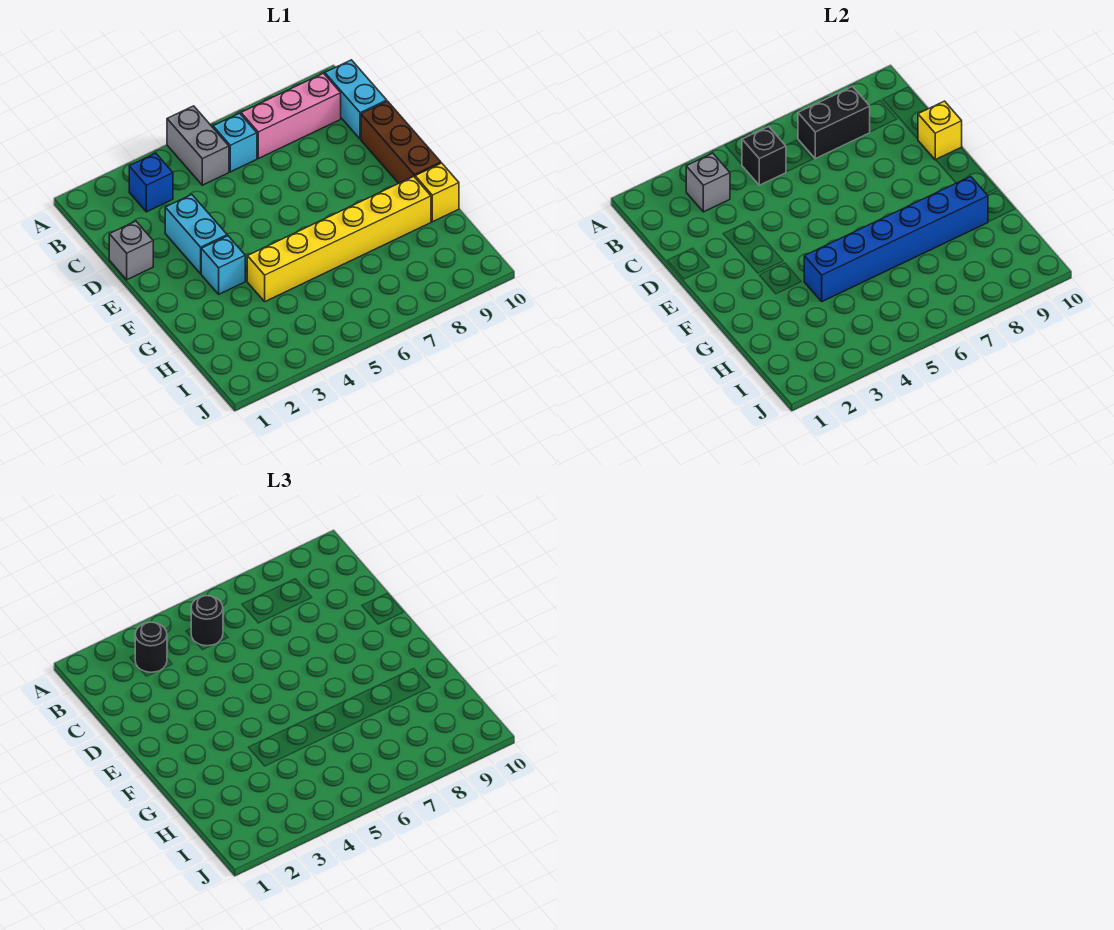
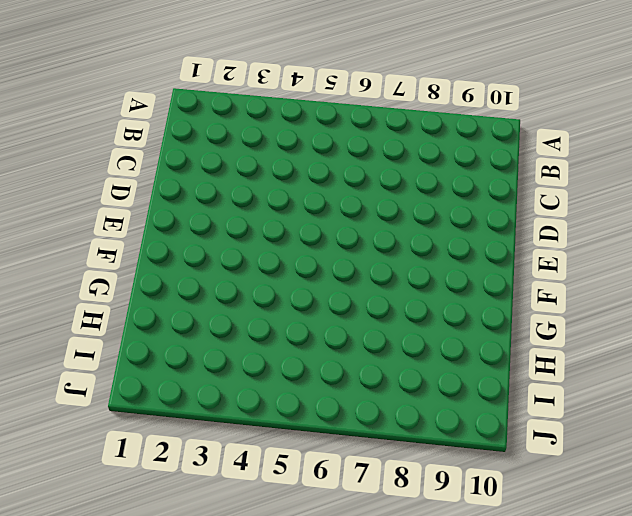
none -> grey brick A5:B5 level 1
none -> blue brick B3 level 1
none -> cyan brick B6 level 1

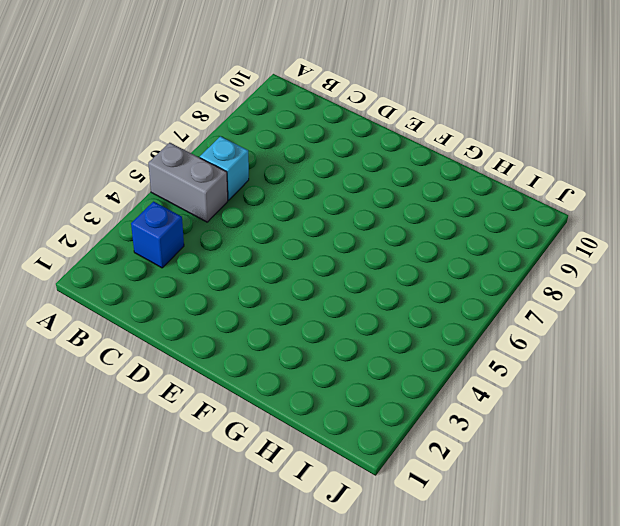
none -> pink brick B7:B9 level 1
none -> cyan brick B10:C10 level 1
none -> grey brick D1 level 1

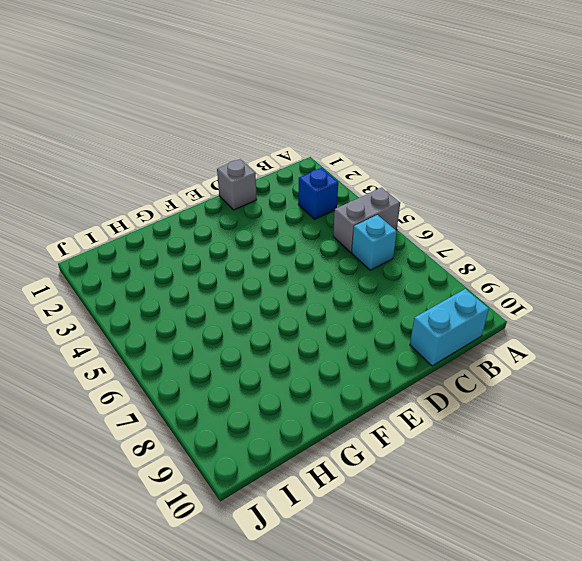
none -> pink brick B7:B9 level 1
none -> cyan brick D3:E3 level 1
none -> brown brick D10:F10 level 1

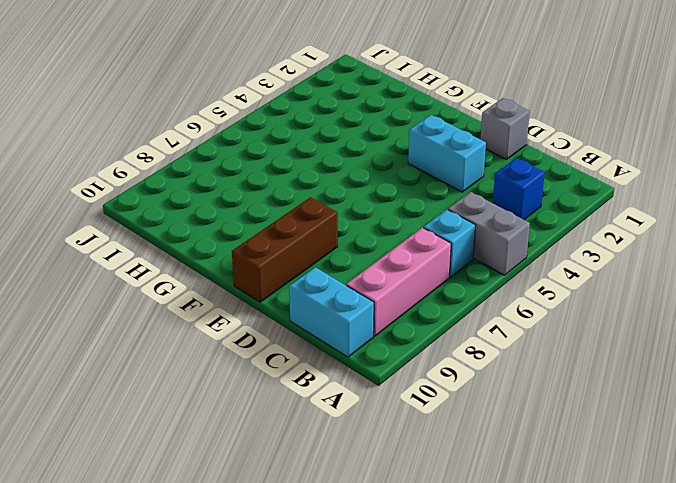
brown brick E8:E10 level 1 -> brown brick D10:F10 level 1
none -> cyan brick F3 level 1
none -> yellow brick G4:G9 level 1
none -> yellow brick G10 level 1

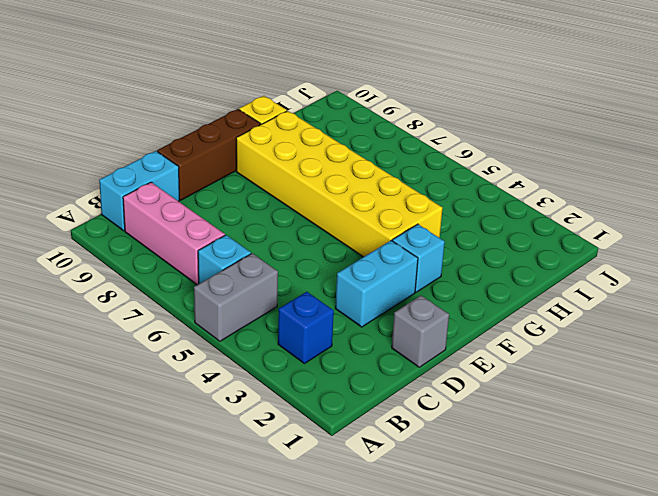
yellow brick F4:G9 level 1 -> yellow brick G4:G9 level 1
none -> grey brick B3 level 2
none -> black brick B5 level 2
none -> black brick B7:B8 level 2

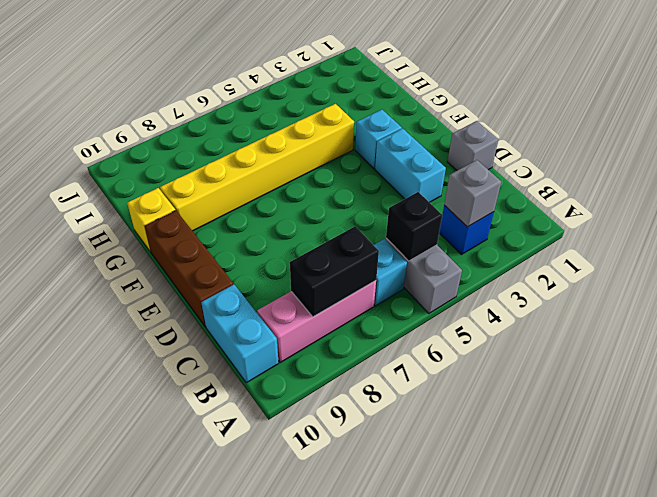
none -> yellow brick D10 level 2
none -> blue brick G4:G9 level 2
none -> black round brick B3 level 3

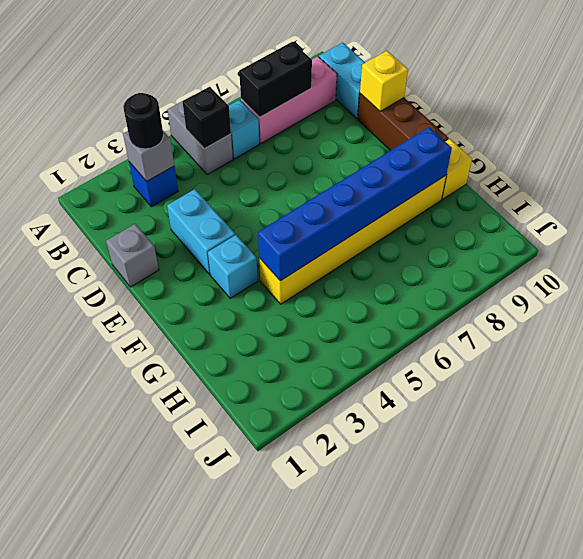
none -> black round brick B5 level 3

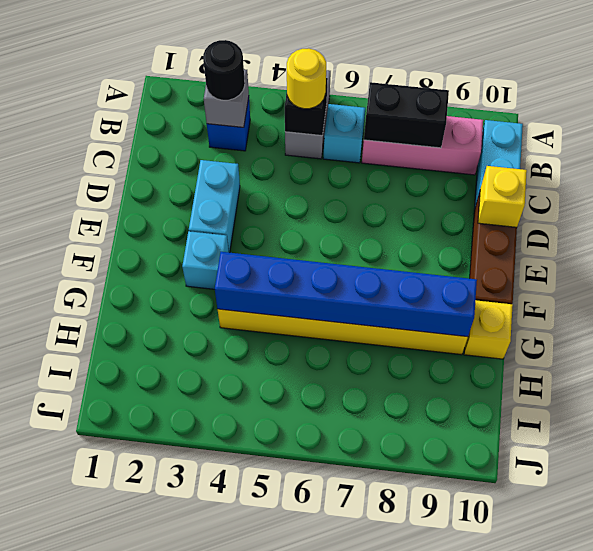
yellow round brick B5 level 3 -> black round brick B5 level 3
none -> grey brick D1 level 1

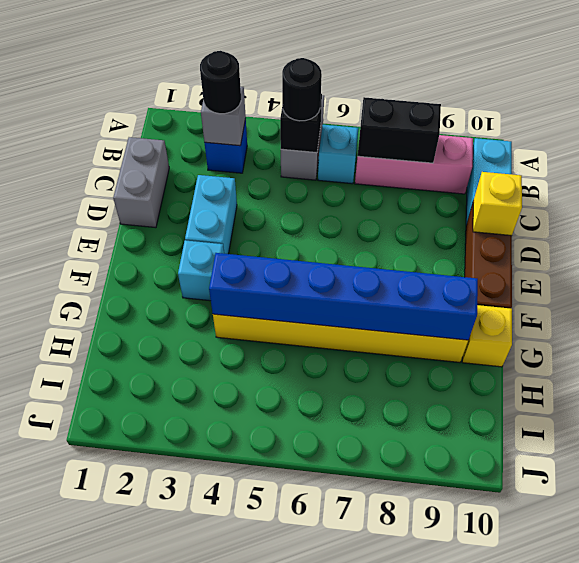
grey brick C1:D1 level 1 -> grey brick D1 level 1

